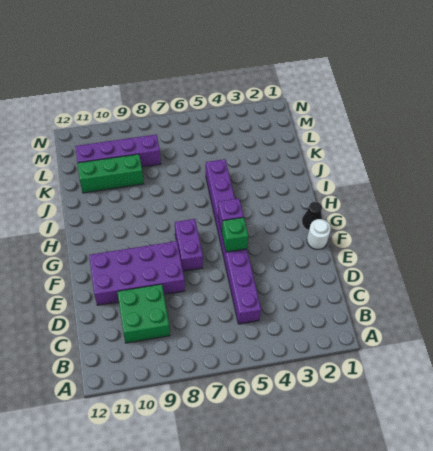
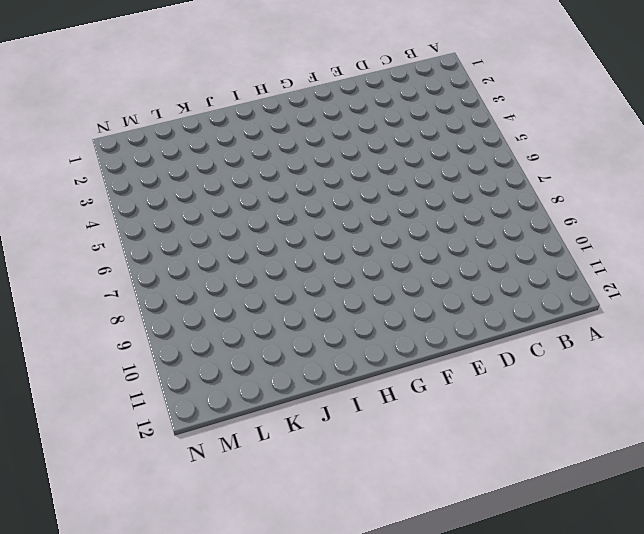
none -> purple brick C5:J5 level 1
none -> green brick C9:D10 level 1

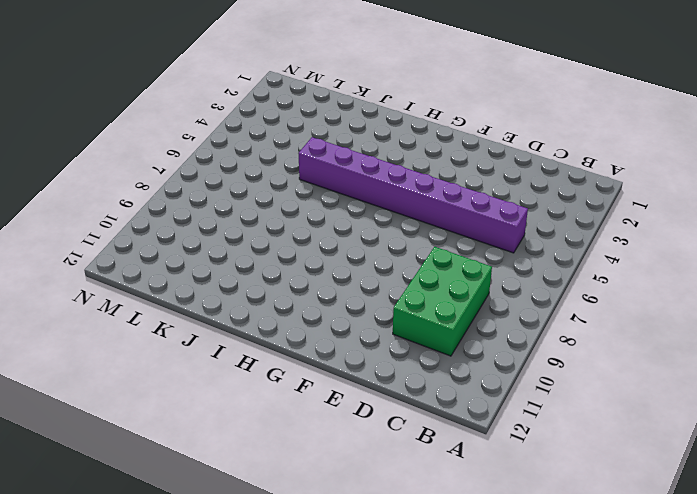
green brick C8:D10 level 1 -> green brick C9:D10 level 1
none -> purple brick E8:F11 level 1
none -> white round brick F1 level 1

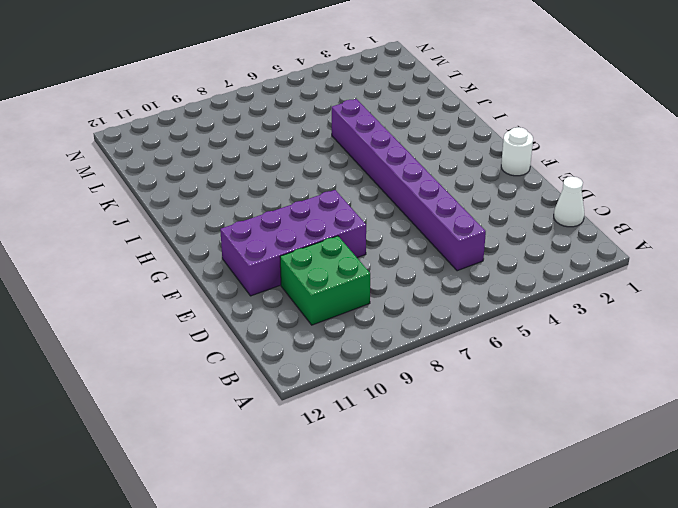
white cone C1 level 1 -> none
none -> purple brick F7:G7 level 1
none -> black cone G1 level 1

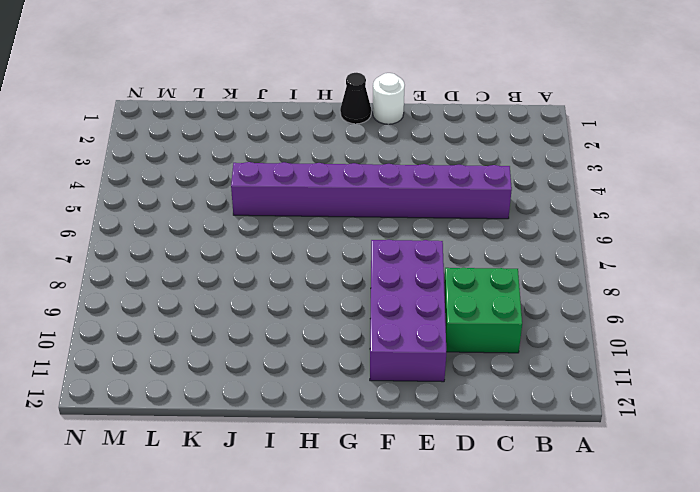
none -> purple brick F7:G7 level 1
none -> green brick K9:K11 level 1

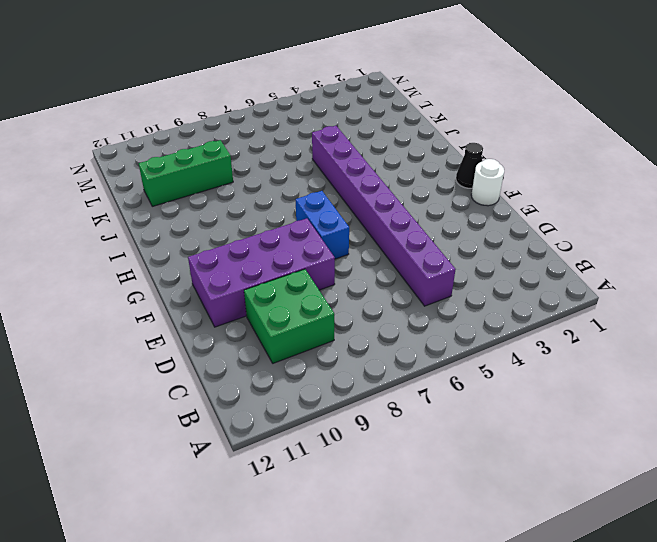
blue brick F7:G7 level 1 -> purple brick F7:G7 level 1
none -> purple brick L8:L11 level 1
none -> green brick F5 level 2

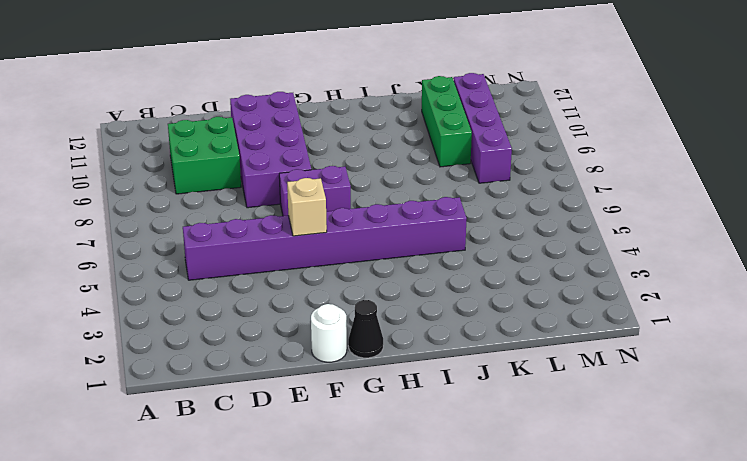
tan brick F5 level 2 -> green brick F5 level 2
none -> purple brick G5 level 2

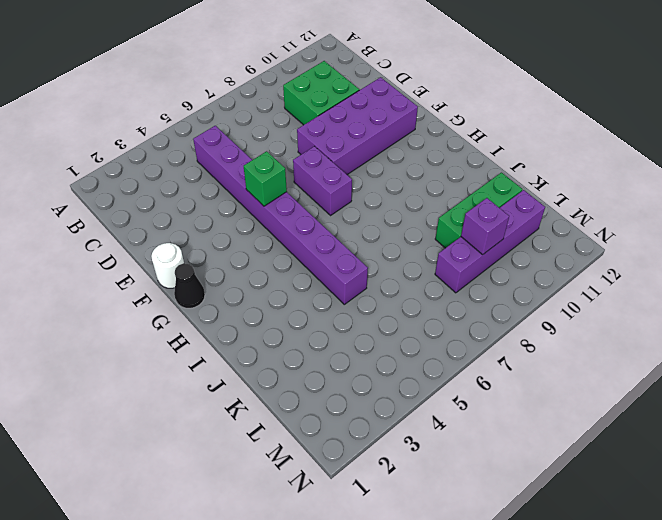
purple brick L9 level 2 -> purple brick G5 level 2

